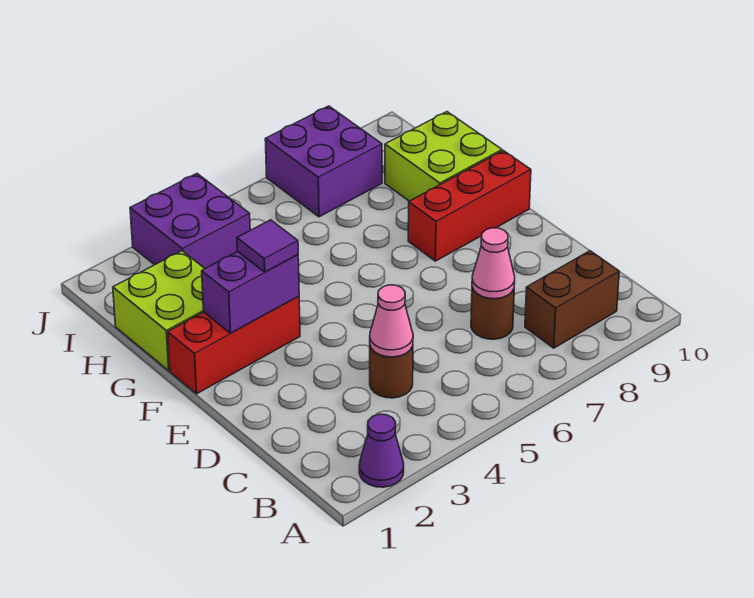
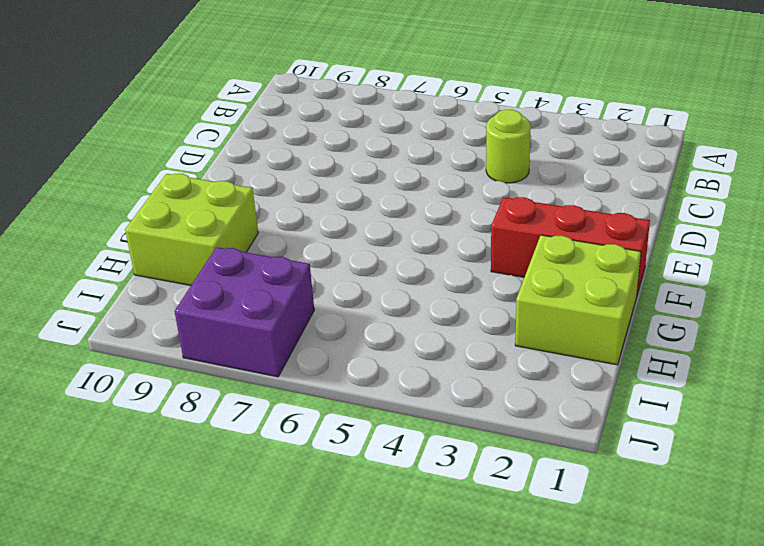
lime round brick C4 level 1 -> brown round brick C4 level 1
none -> purple cone A2 level 1
none -> brown brick B8:B9 level 1
none -> brown round brick C7 level 1

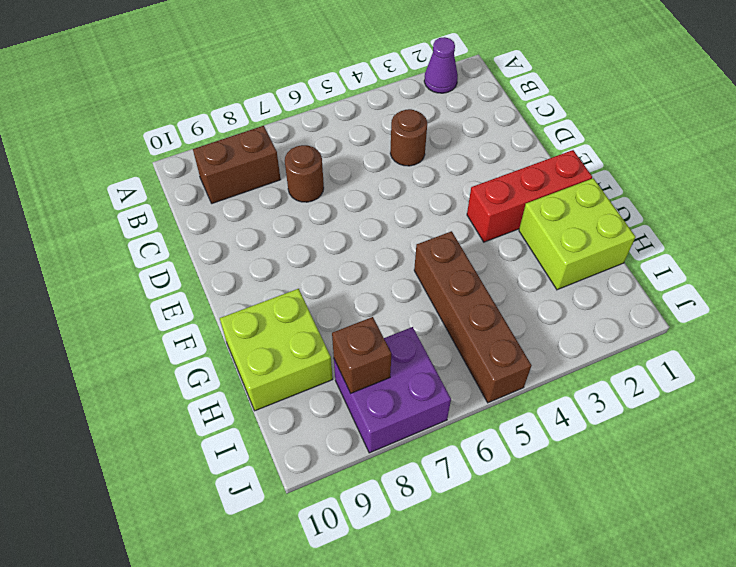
brown brick G5:J5 level 1 -> none
brown brick I8 level 2 -> none
none -> red brick F8:F10 level 1
none -> purple brick I3:J4 level 1
none -> pink cone C4 level 2

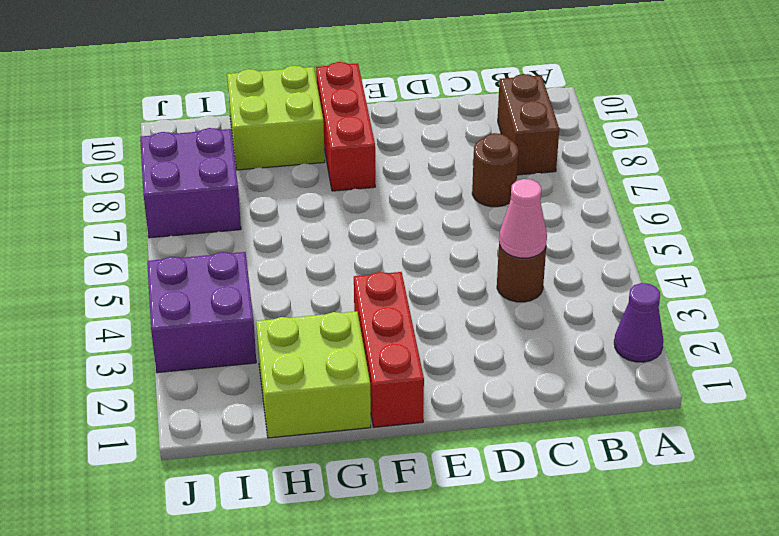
none -> pink cone C7 level 2
none -> purple brick F2:F3 level 2
none -> purple tile F3 level 3

